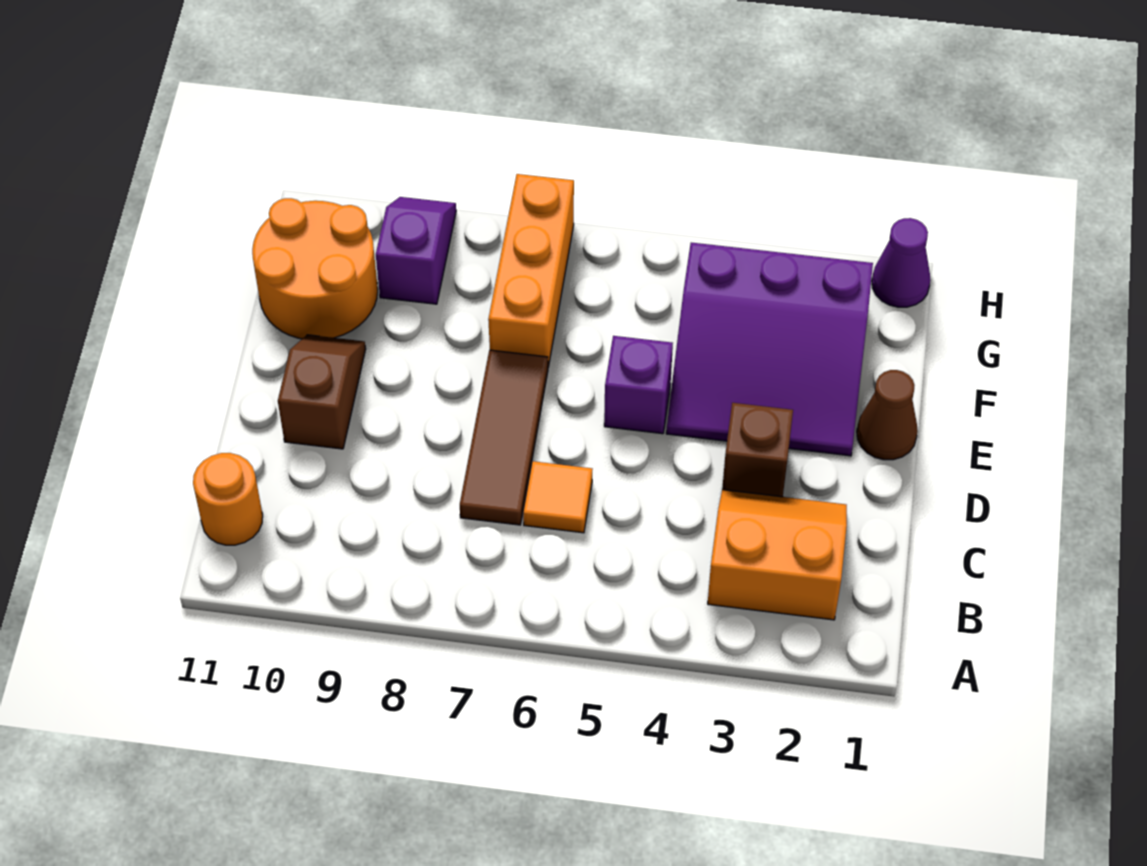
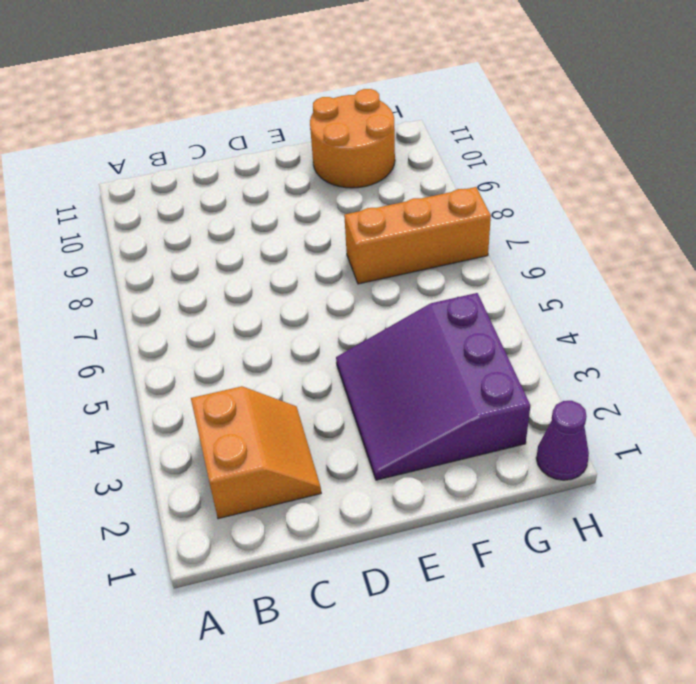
none -> orange round brick B11 level 1
none -> orange tile C6 level 1
none -> brown tile C7:E7 level 1

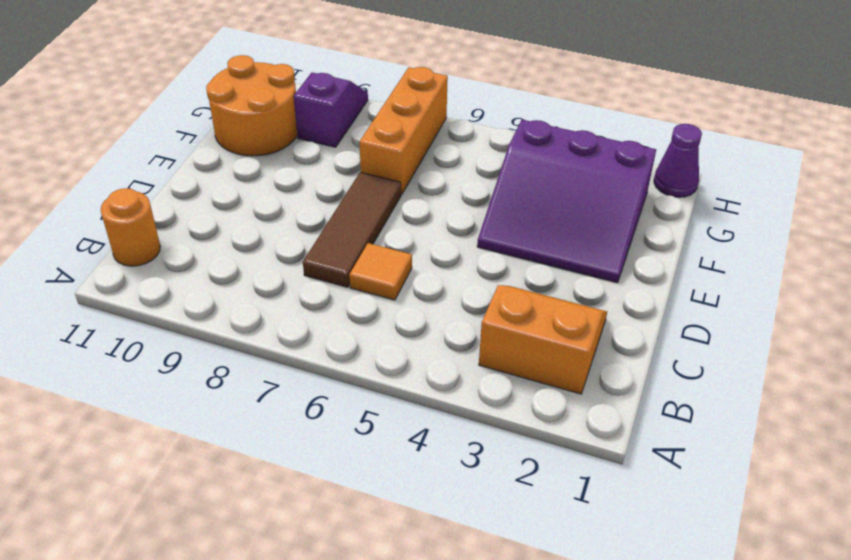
none -> brown brick D3 level 1
none -> brown slope D10:E10 level 1 top D
none -> brown cone E1 level 1

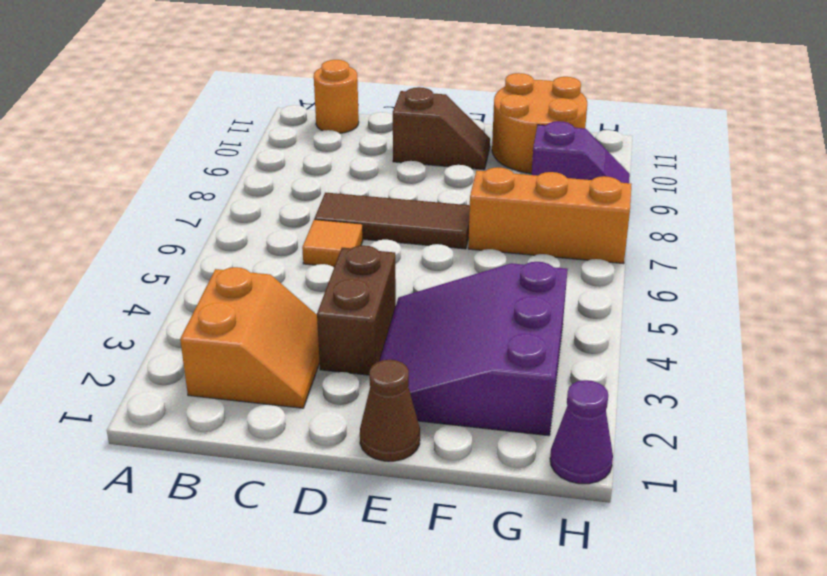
brown brick D3:D4 level 1 -> brown brick D3 level 1
none -> purple brick E5 level 1

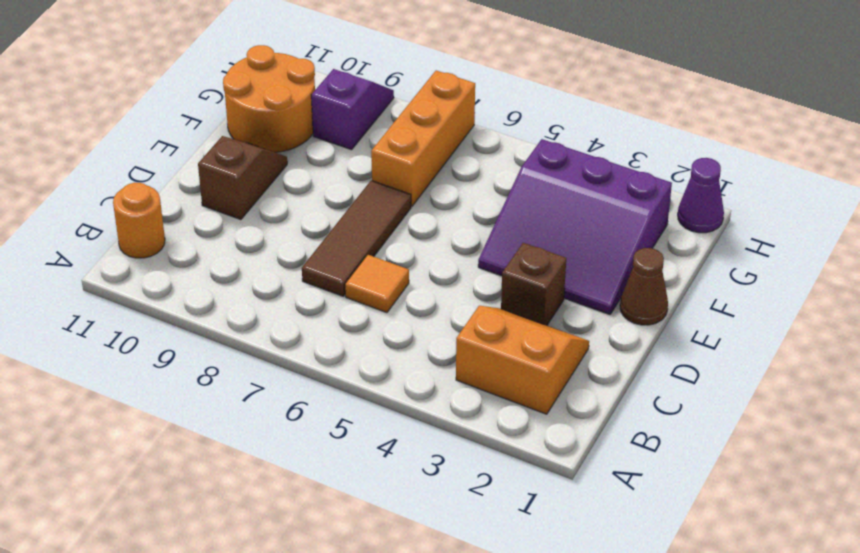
none -> purple brick E5 level 1

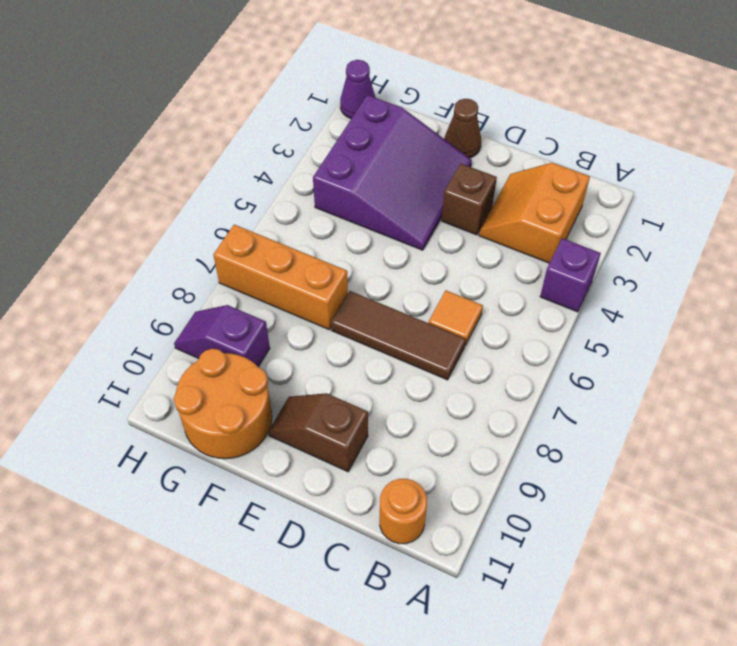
purple brick A4 level 1 -> purple brick E5 level 1

